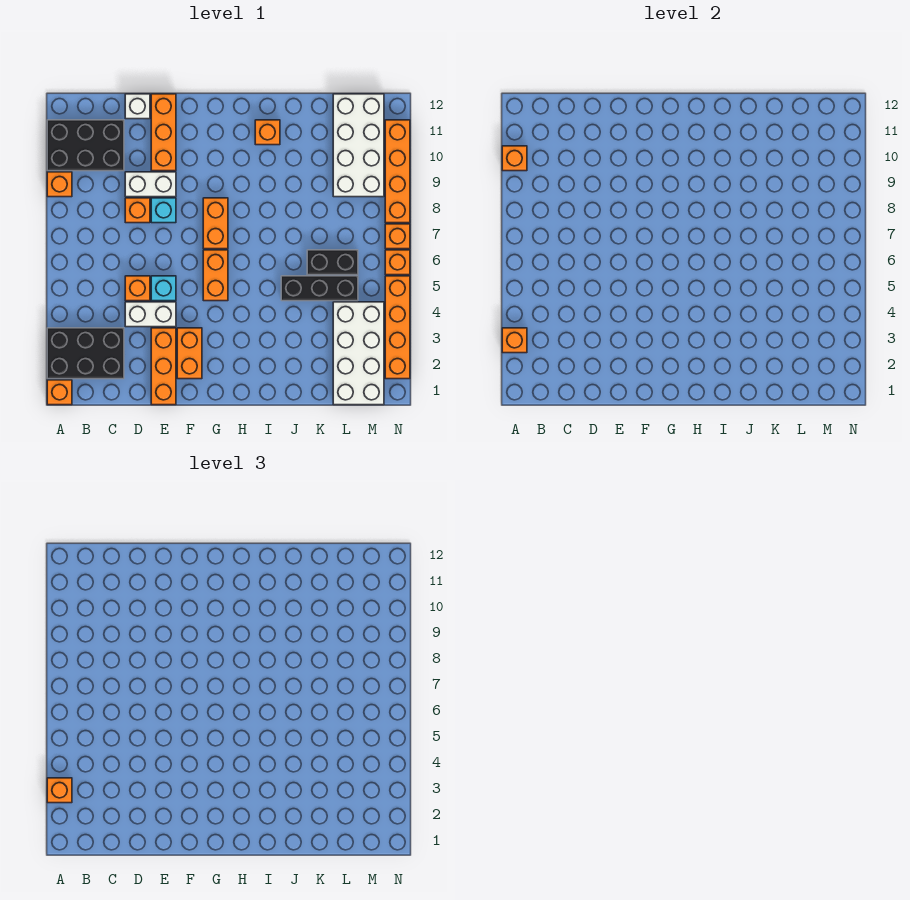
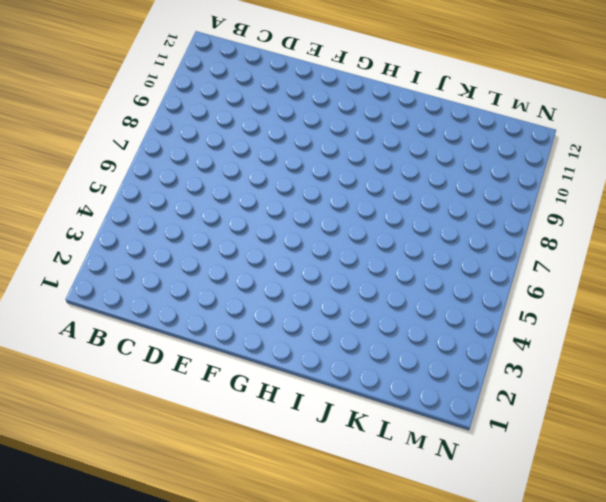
none -> orange brick A1 level 1
none -> black brick A2:C3 level 1
none -> orange brick A9 level 1

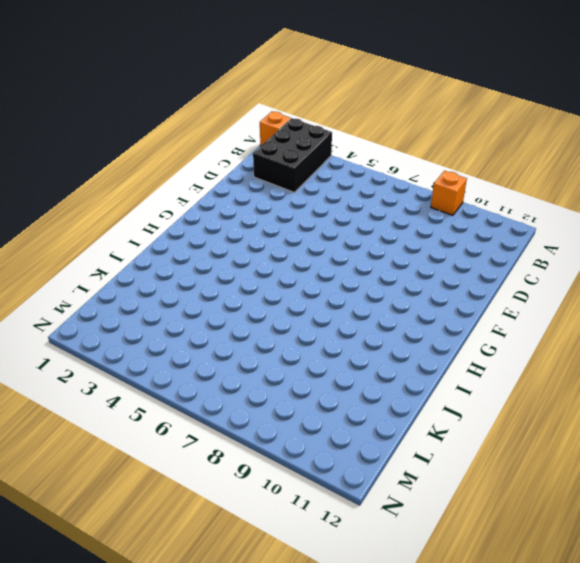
none -> black brick A10:C11 level 1
none -> white brick D4:E4 level 1
none -> orange brick D5 level 1

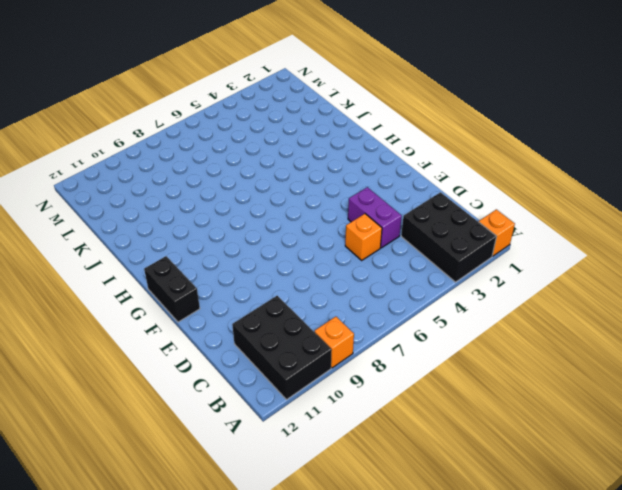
purple brick D4:E4 level 1 -> white brick D4:E4 level 1
black brick F12:G12 level 1 -> black brick K6:L6 level 1
none -> orange brick D8 level 1
none -> white brick D9:E9 level 1
none -> white brick D12 level 1

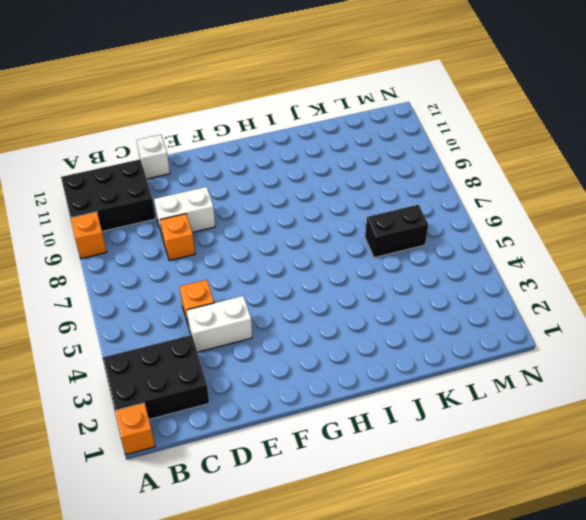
none -> orange brick E1:E3 level 1
none -> cyan brick E5 level 1
none -> cyan brick E8 level 1

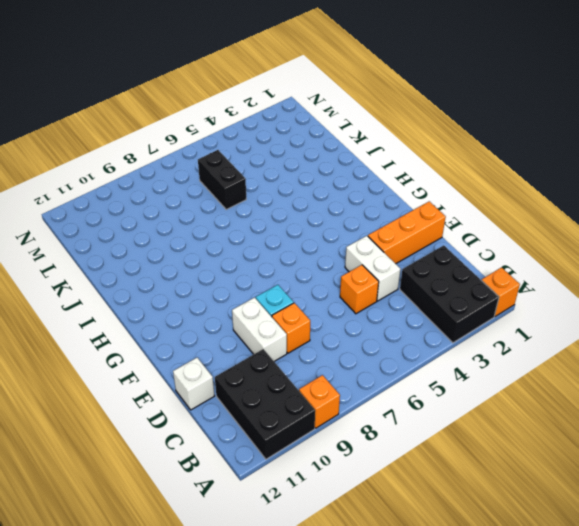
none -> cyan brick E5 level 1
none -> orange brick E10:E12 level 1
none -> orange brick F2:F3 level 1

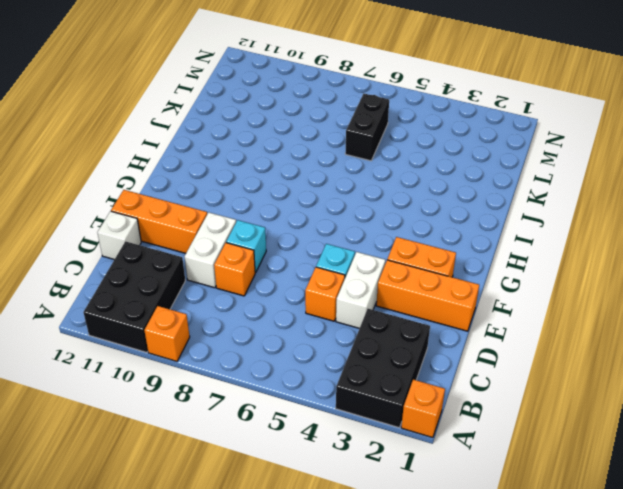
none -> orange brick G5:G6 level 1
none -> orange brick G7:G8 level 1
none -> orange brick I11 level 1

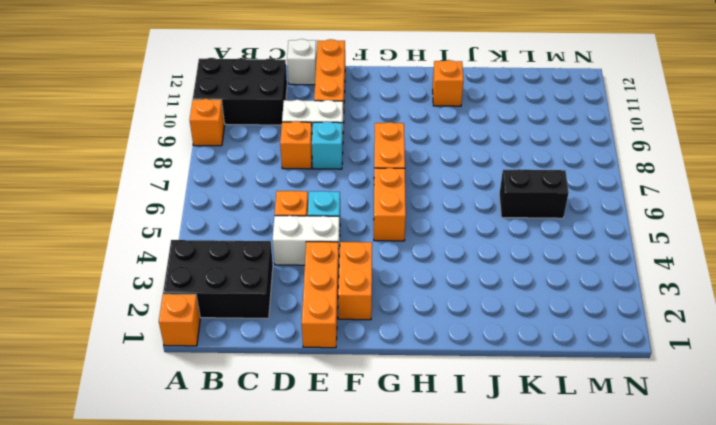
none -> black brick J5:L5 level 1
none -> white brick L1:M4 level 1
none -> white brick L9:M12 level 1

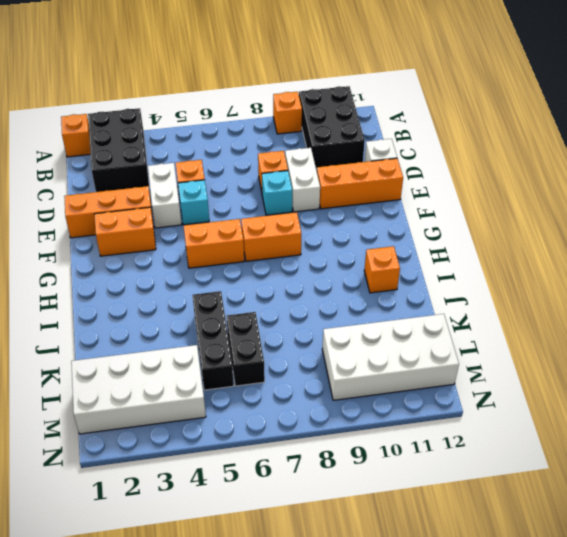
none -> orange brick N2:N5 level 1
none -> orange brick N6 level 1
none -> orange brick N7 level 1

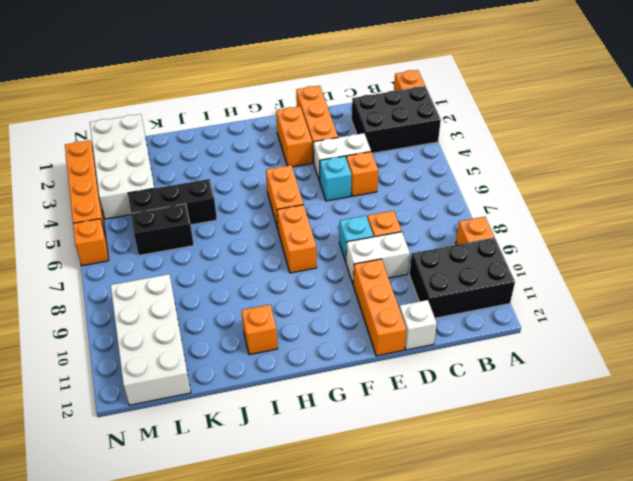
none -> orange brick N7 level 1
none -> orange brick N8:N11 level 1
none -> orange brick A3 level 2

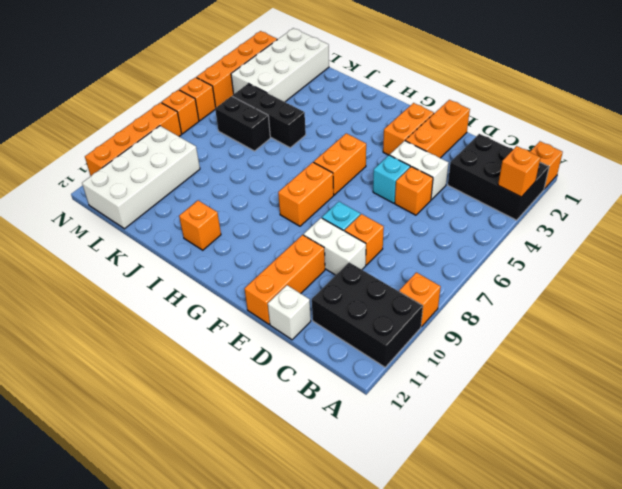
none -> orange brick A10 level 2
none -> orange brick A3 level 3

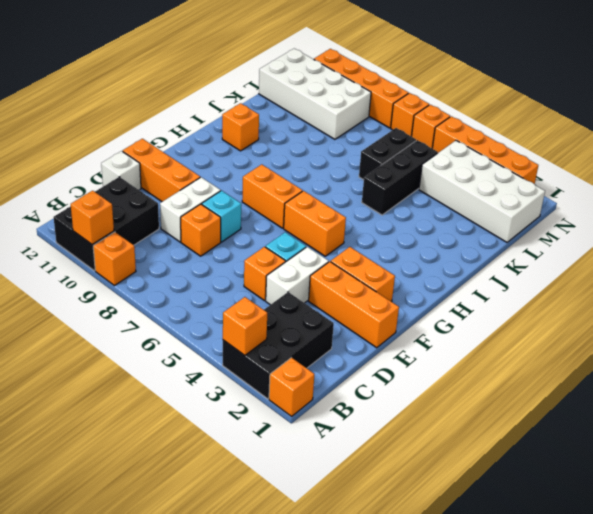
none -> orange brick A3 level 3

